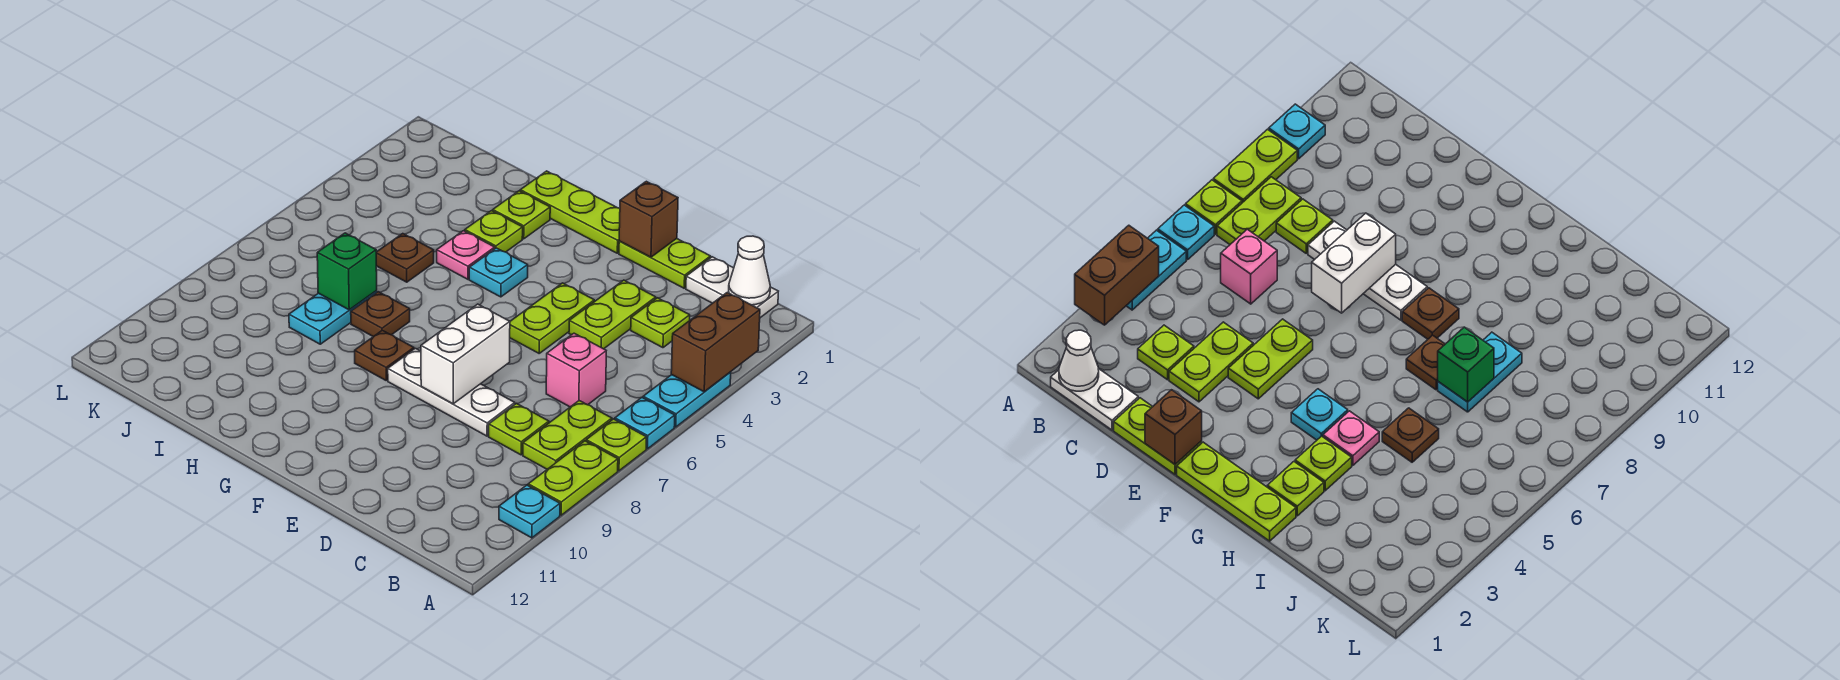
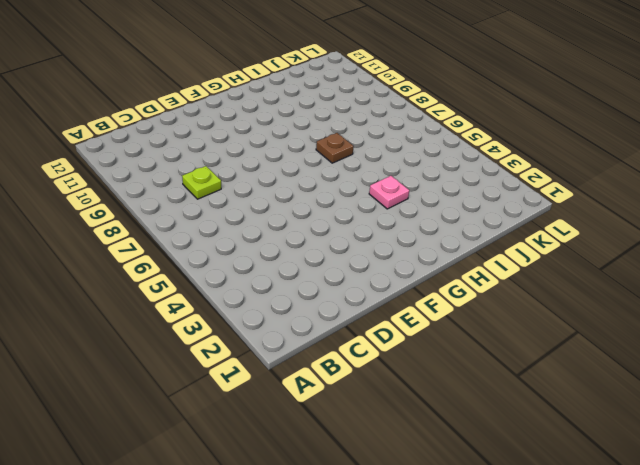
none -> cyan plate A4:A5 level 1
none -> cyan plate A6 level 1
none -> lime plate A7 level 1

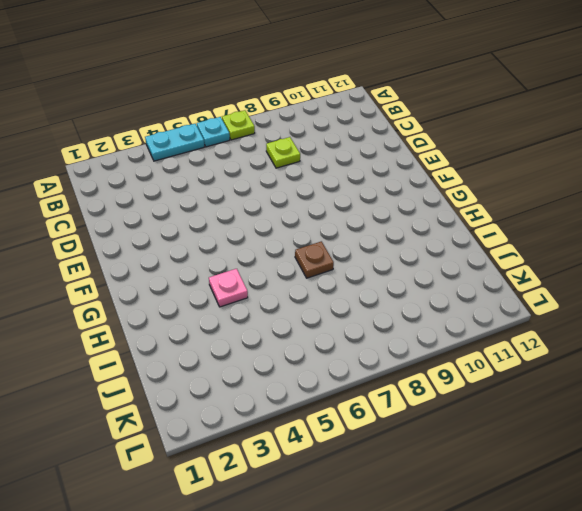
none -> lime plate A8:A9 level 1
none -> cyan plate A10 level 1
none -> white plate B1:C1 level 1

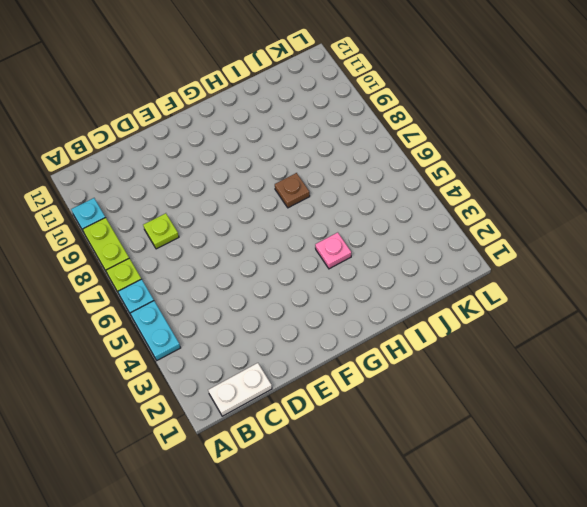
none -> lime plate B7:B8 level 1
none -> lime plate C3 level 1
none -> pink brick C6 level 1

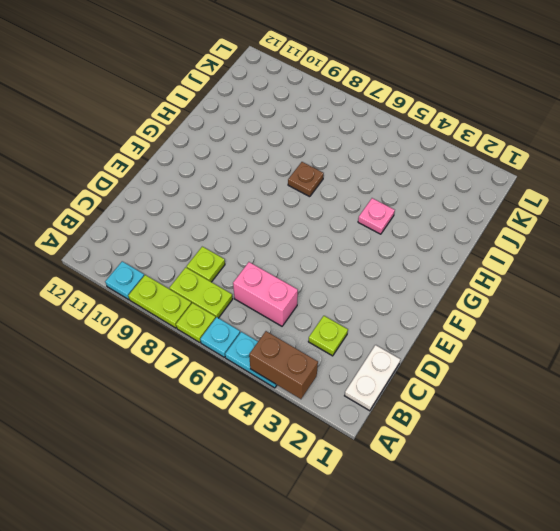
pink brick C5:C6 level 1 -> pink brick C6 level 1
none -> lime plate D1:E1 level 1
none -> lime plate D3:D4 level 1
none -> white plate D8:F8 level 1

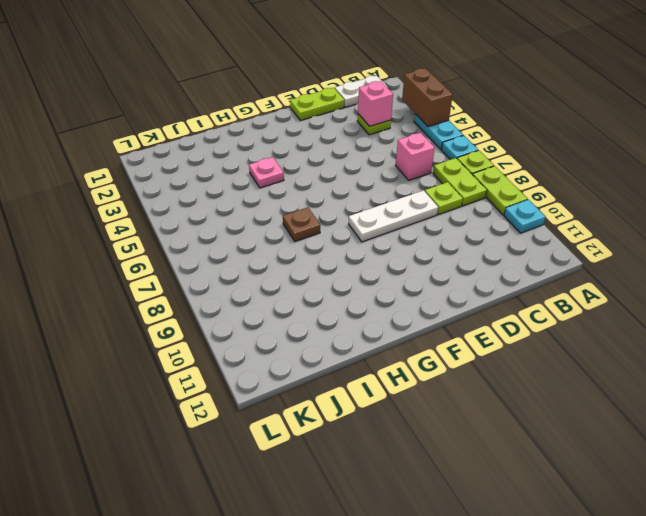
pink brick C3 level 2 -> none
none -> lime plate D3:D4 level 1
none -> lime plate E4:E5 level 1
none -> lime plate F1:H1 level 1

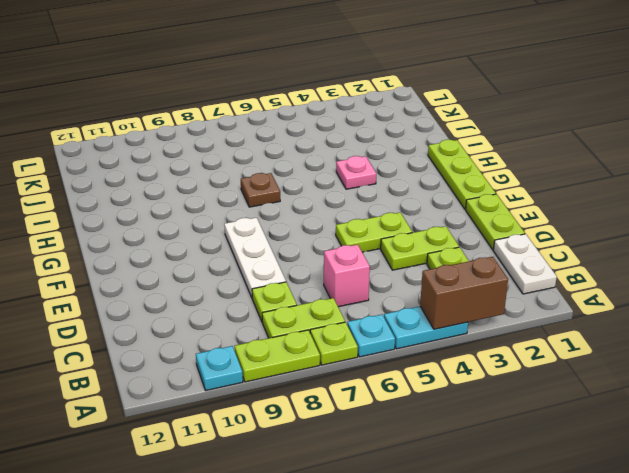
none -> cyan plate G4 level 1
none -> brown plate G8 level 1
none -> lime plate H2 level 1

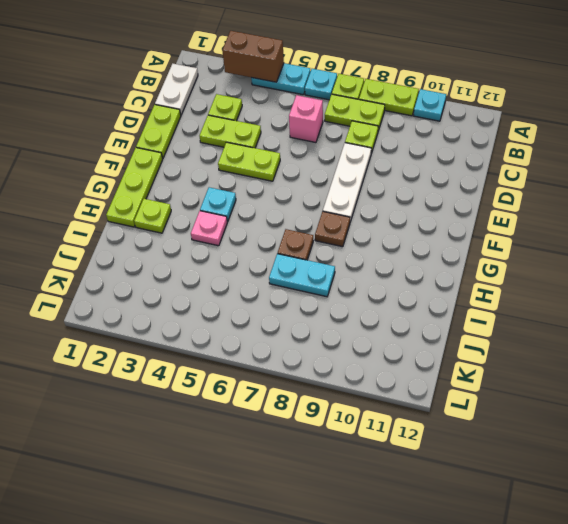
none -> lime plate H3 level 1
none -> brown plate I5 level 1
none -> white cone B1 level 2

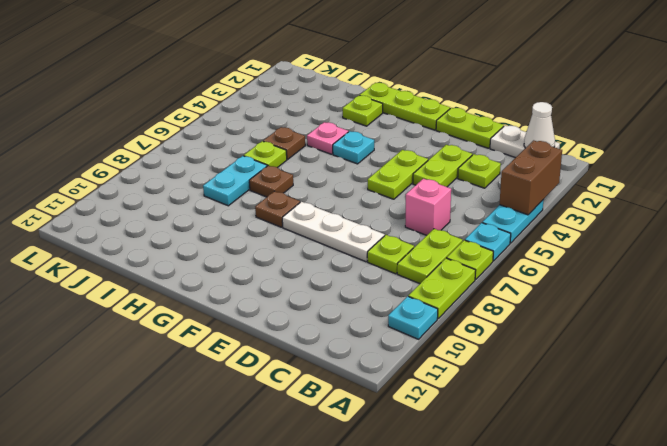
lime plate I6 level 1 -> lime plate H3 level 1
none -> brown brick E1 level 2
none -> white brick E7:E8 level 2
none -> green brick I7 level 2

